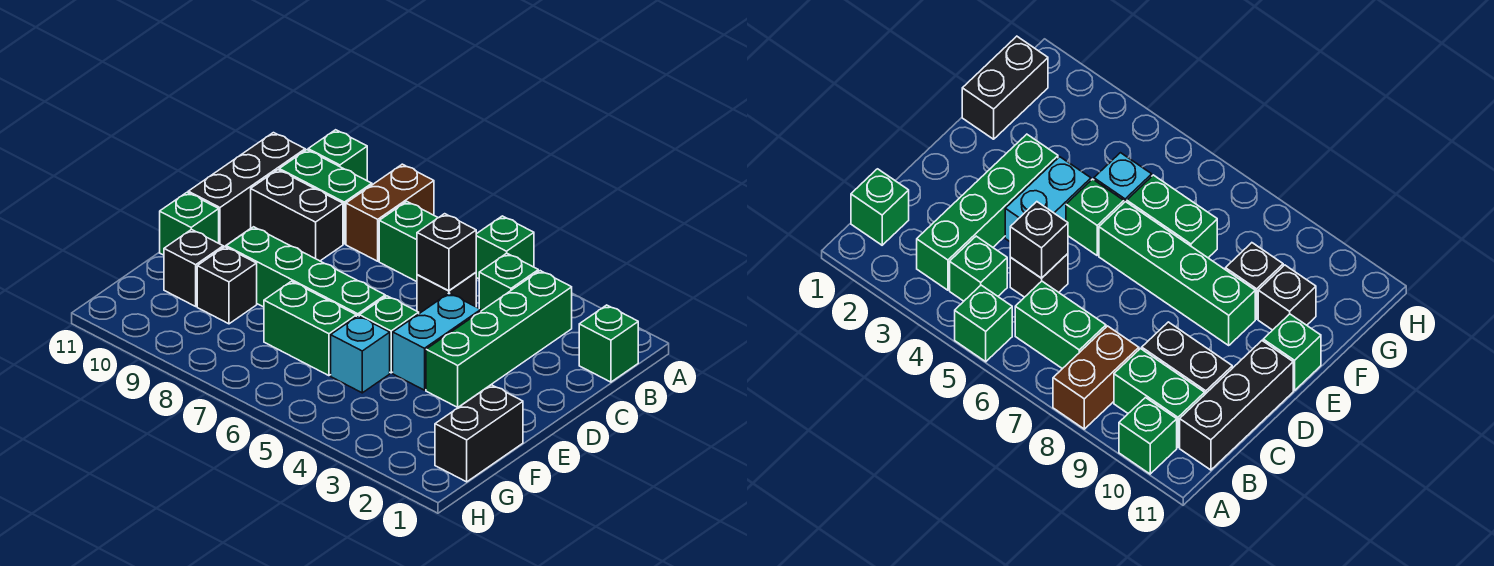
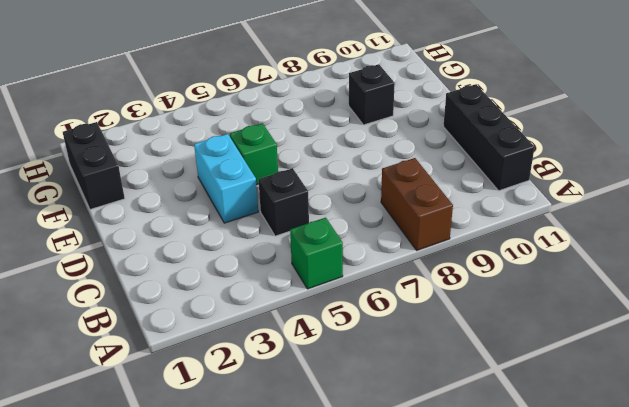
none -> green brick A10 level 1
none -> green brick B1 level 1
none -> green brick B3:E3 level 1

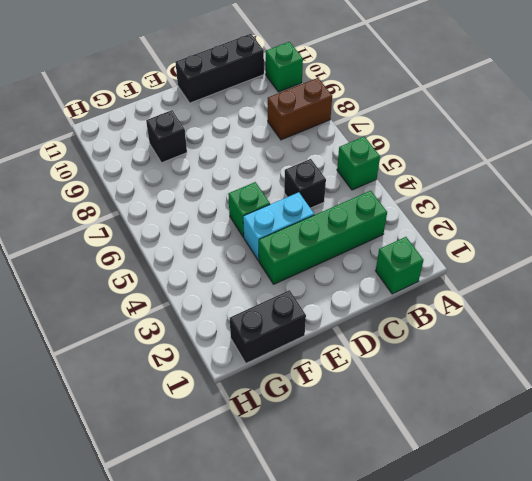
none -> green brick B4 level 1
none -> green brick B6:B7 level 1
none -> green brick B9:B10 level 1

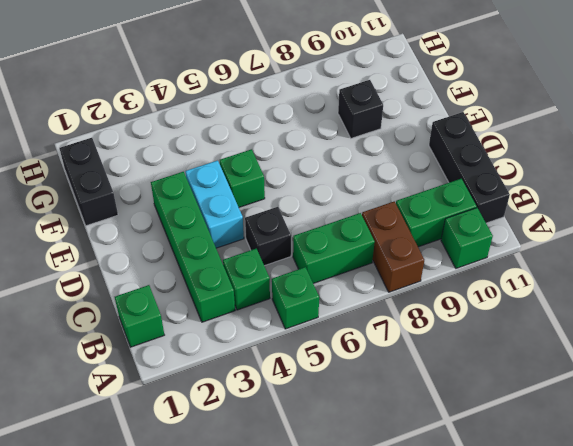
none -> black brick C9:C10 level 1
none -> green brick E6:E9 level 1
none -> green brick E11 level 1

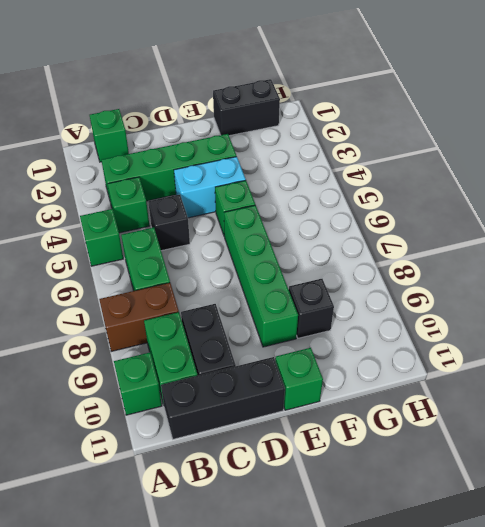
none -> cyan brick F5 level 1
none -> green brick F6:F7 level 1
none -> black brick F10 level 1

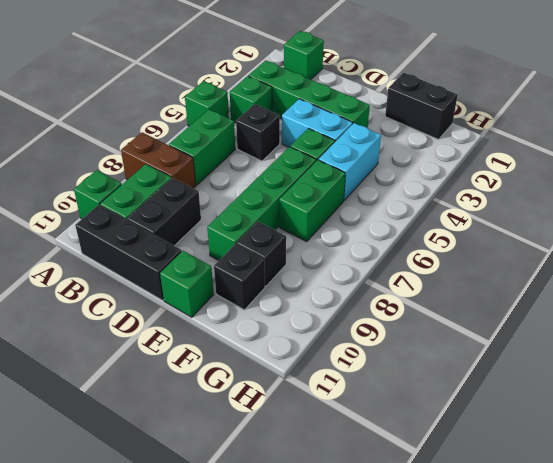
cyan brick F4:F5 level 1 -> cyan brick F5 level 1
none -> black brick C5 level 2

